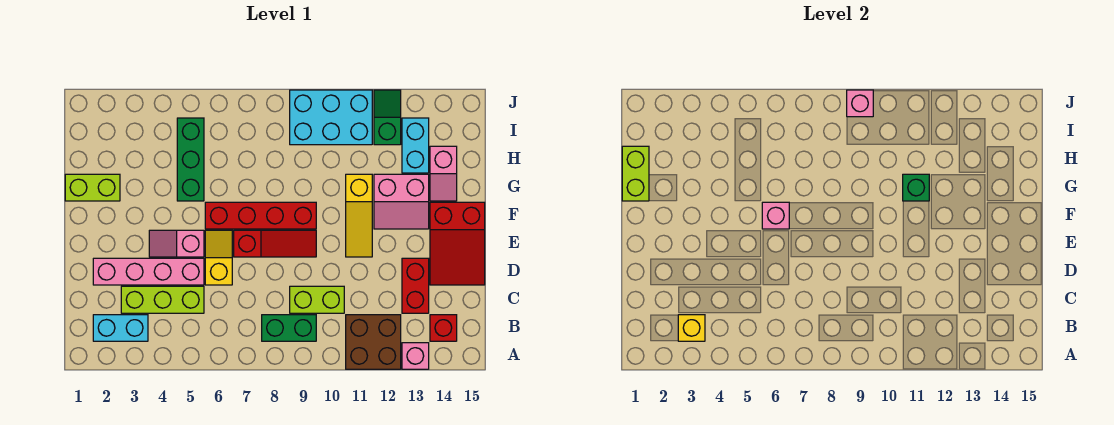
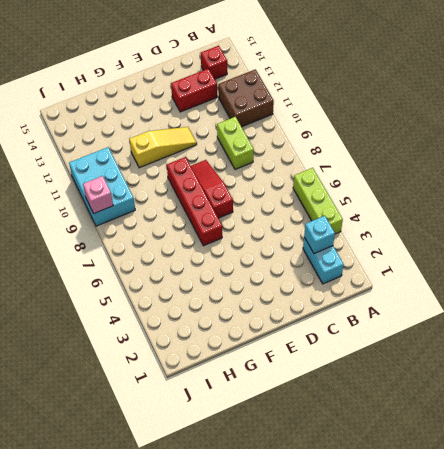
lime brick A4:A6 level 1 -> lime brick C3:C5 level 1
cyan brick B3 level 2 -> yellow brick B3 level 2
none -> pink brick A13 level 1
none -> green brick B8:B9 level 1
none -> pink brick D2:D5 level 1

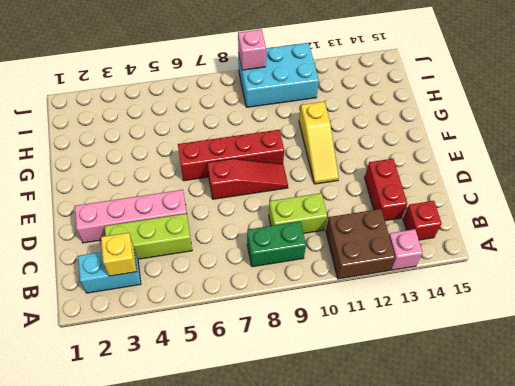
none -> yellow slope D6:E6 level 1 top D
none -> red slope D14:F15 level 1 top F
none -> pink slope E4:E5 level 1 top 5

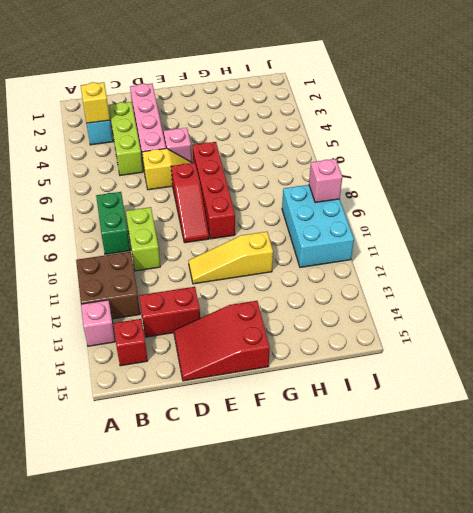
none -> pink slope F12:G13 level 1 top G
none -> lime brick G1:G2 level 1
none -> green brick G5:I5 level 1

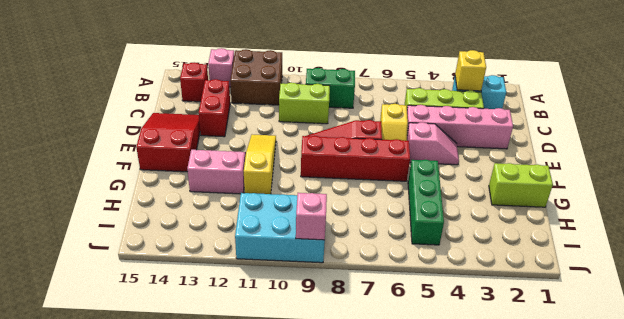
none -> pink slope G14:H14 level 1 top H
none -> cyan brick H13:I13 level 1
none -> green slope I12:J12 level 1 top I

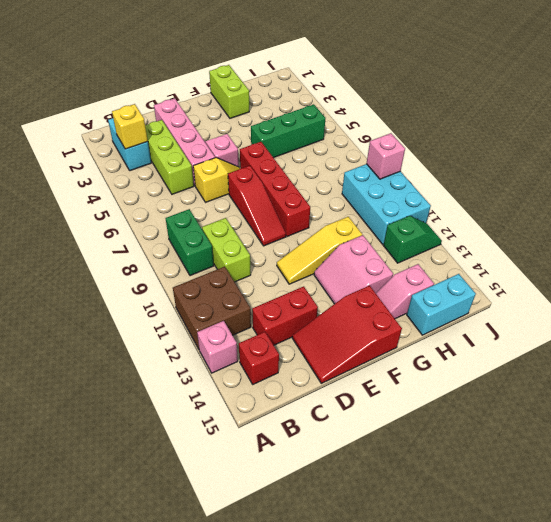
cyan brick H15:I15 level 1 -> cyan brick H13:I13 level 1
none -> pink brick F6 level 2
none -> lime brick G1:H1 level 2
none -> green brick G11 level 2

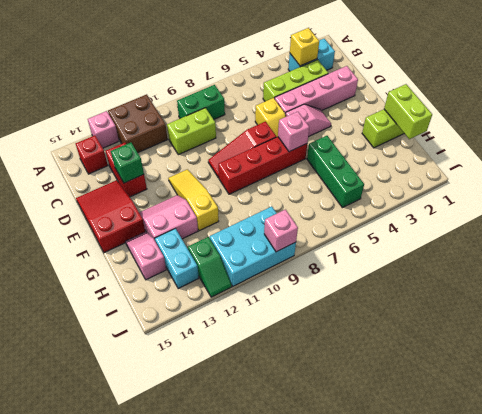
green brick D13 level 2 -> green brick G11 level 2

